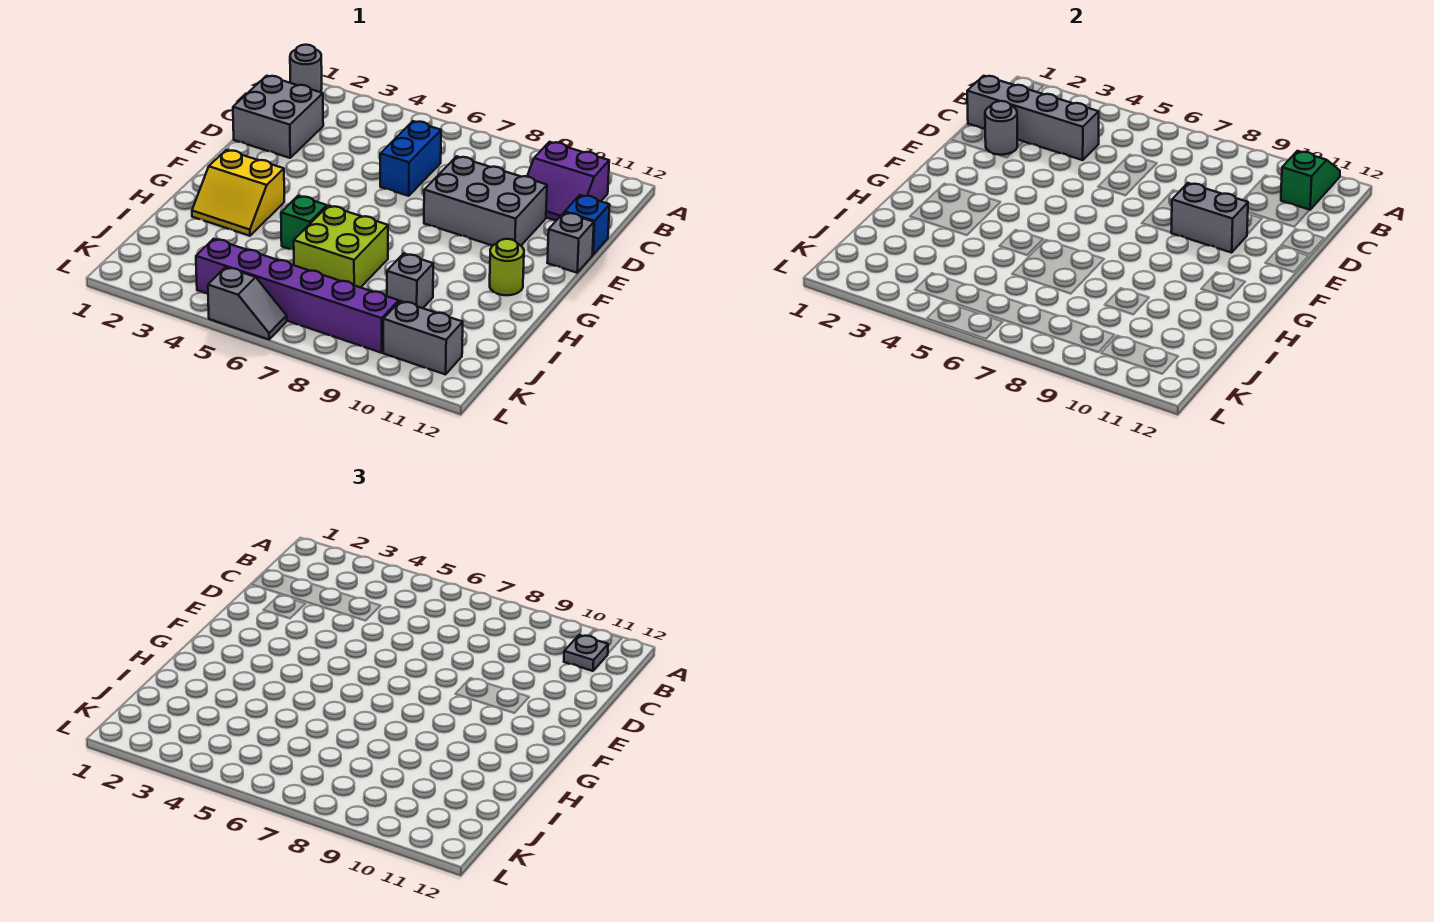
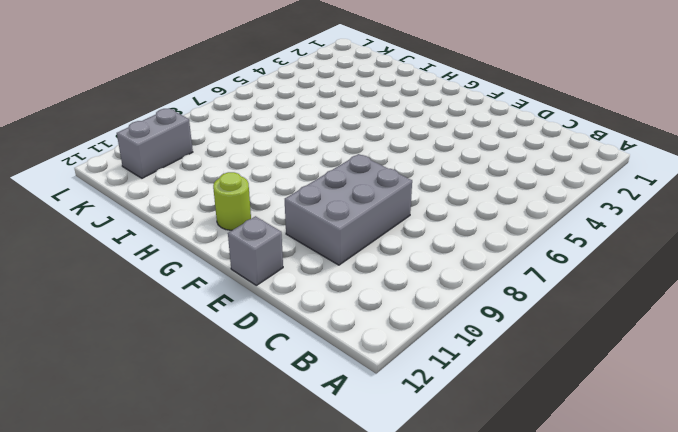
none -> grey round brick A1 level 1
none -> purple slope B10:C11 level 1 top B
none -> grey brick C1:D2 level 1

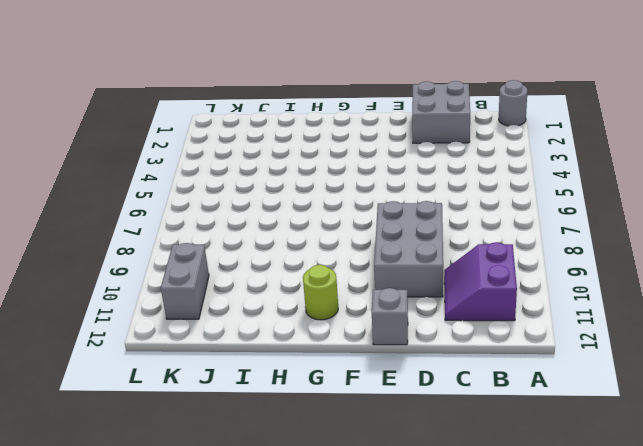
none -> blue brick C6:D6 level 1
none -> blue brick D12 level 1
none -> yellow slope G2:H3 level 1 top G

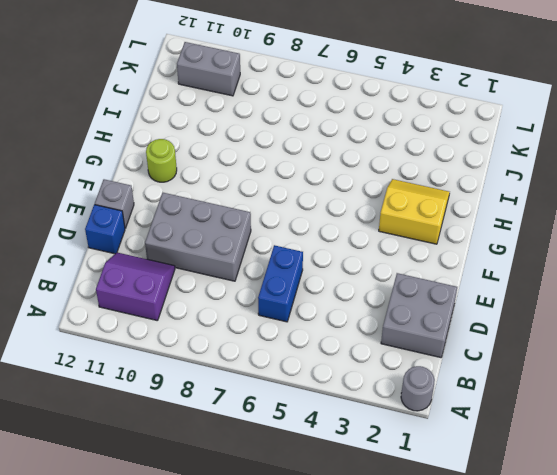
none -> green brick H5 level 1
none -> lime brick H6:I7 level 1
none -> grey brick I9 level 1

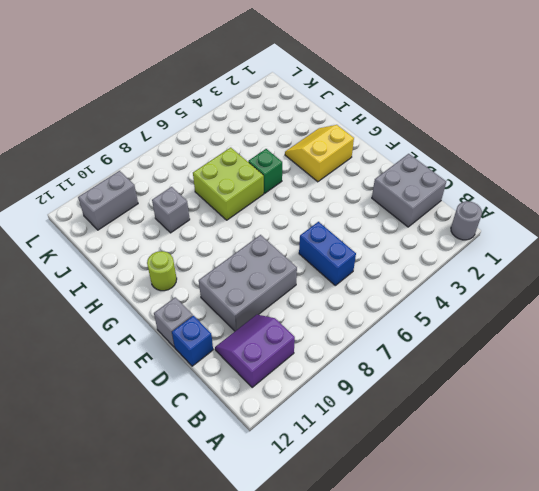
none -> purple brick K4:K9 level 1
none -> grey slope L5:L6 level 1 top 5
none -> green slope A11:B11 level 2 top B

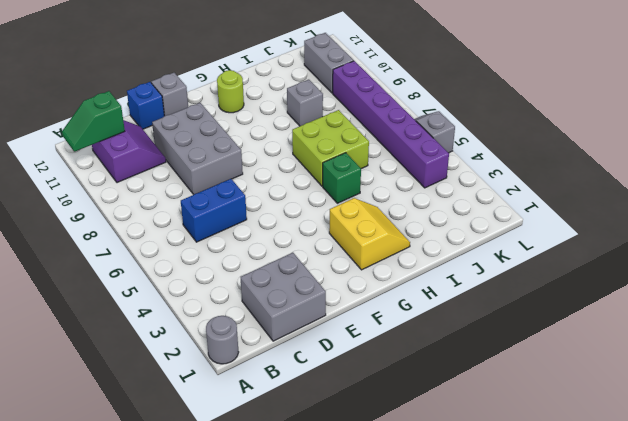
none -> grey brick C1:C4 level 2
none -> grey round brick D2 level 2
none -> grey brick E9:E10 level 2

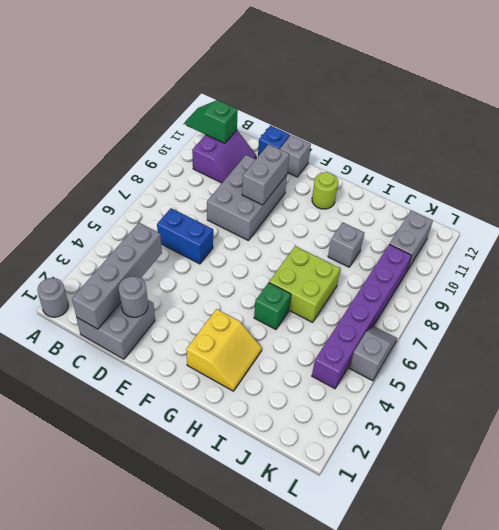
none -> grey plate B11 level 3

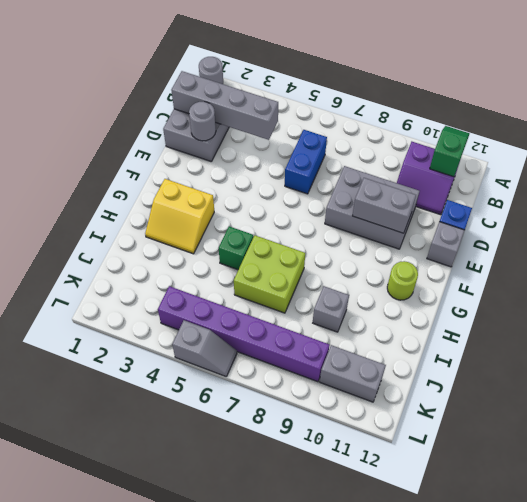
none -> grey plate B11 level 3

